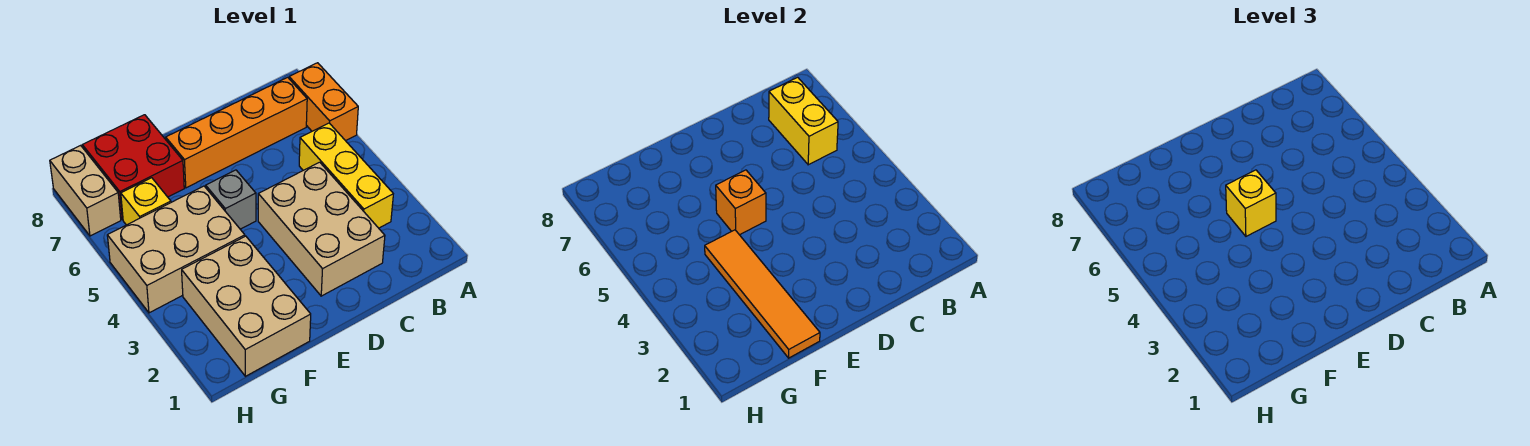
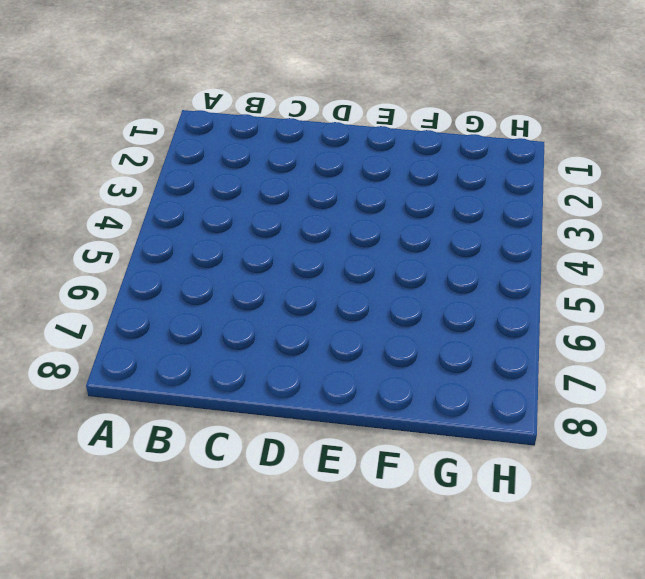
none -> orange brick A6:A7 level 1
none -> yellow brick B3:B5 level 1
none -> orange brick B7:E7 level 1

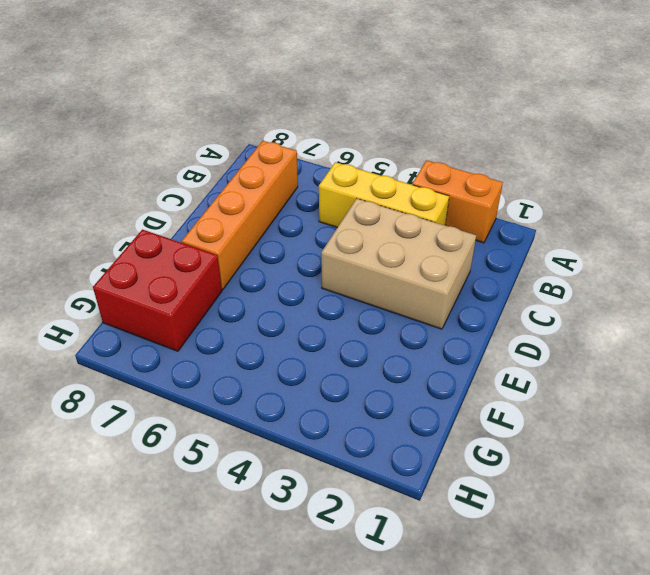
orange brick A2:A3 level 1 -> orange brick A6:A7 level 1
none -> grey brick E5 level 1
none -> tan brick F1:G3 level 1
none -> tan brick F4:H5 level 1

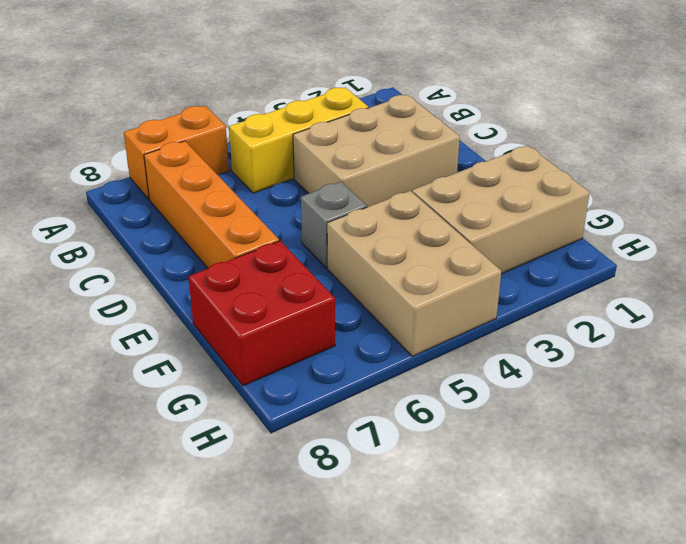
none -> yellow brick G6 level 1
none -> tan brick H7:H8 level 1
none -> yellow brick B6:B7 level 2

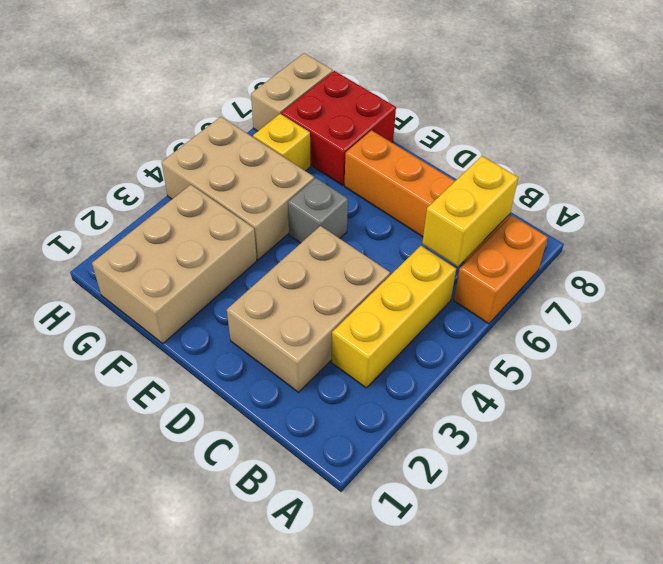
none -> orange brick E5 level 2
none -> orange tile F1:F4 level 2
none -> yellow brick E5 level 3

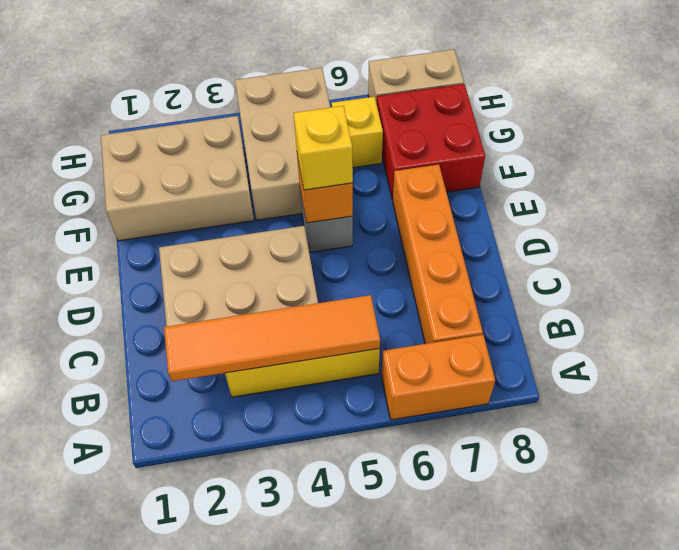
orange tile B2:B5 level 2 -> orange tile F1:F4 level 2
none -> yellow brick B6:B7 level 2

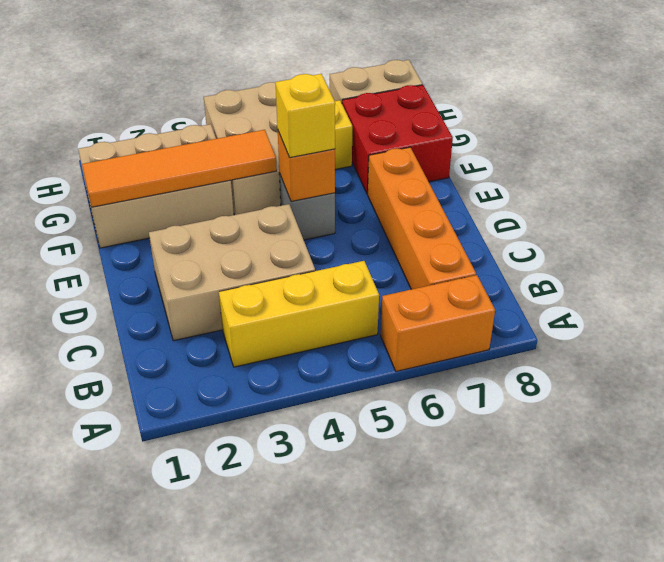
none -> yellow brick B6:B7 level 2

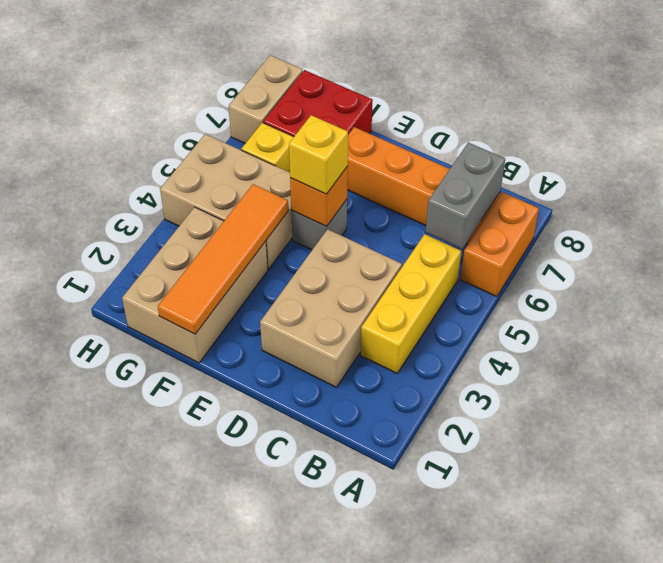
grey brick B6:B7 level 2 -> yellow brick B6:B7 level 2

